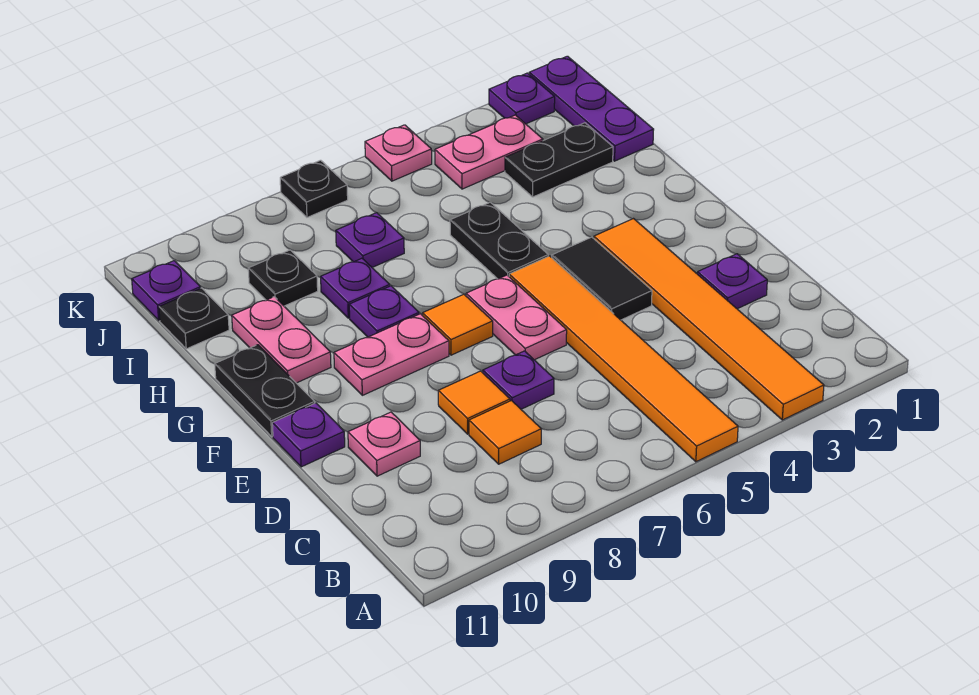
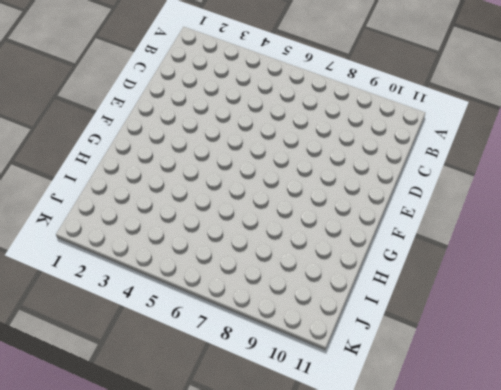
none -> orange tile A3:F3 level 1
none -> orange tile A5:F5 level 1
none -> orange tile C8 level 1

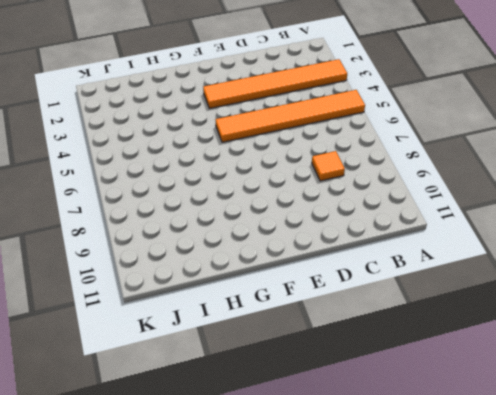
none -> purple plate D2 level 1
none -> purple plate D7 level 1
none -> orange tile D8 level 1

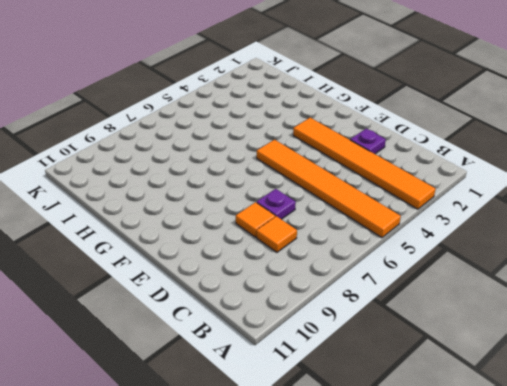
none -> pink plate D10 level 1
none -> black tile E4:F4 level 1
none -> pink plate E6:F6 level 1

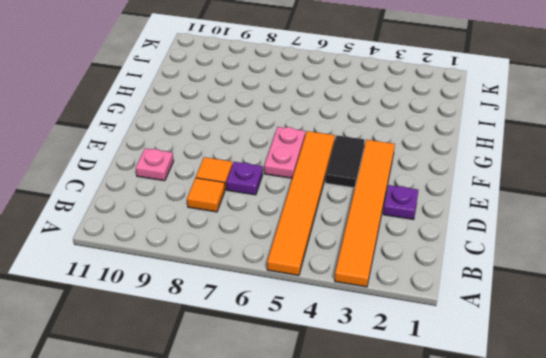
none -> purple plate E11 level 1
none -> orange tile F7 level 1
none -> pink plate F8:F9 level 1

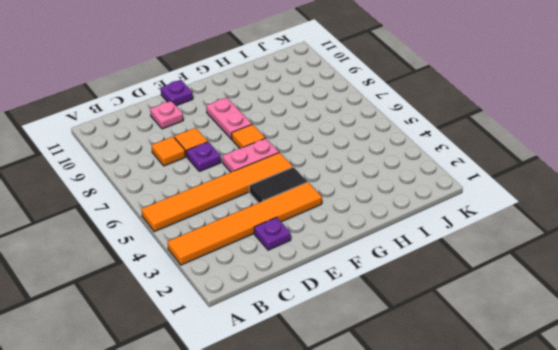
none -> black plate F11:G11 level 1
none -> black plate G5:H5 level 1
none -> purple plate G8 level 1

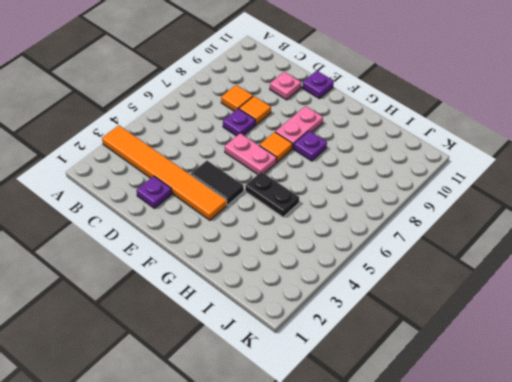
none -> orange tile A5:F5 level 1
none -> black plate F11:G11 level 1
none -> pink plate G10:H10 level 1

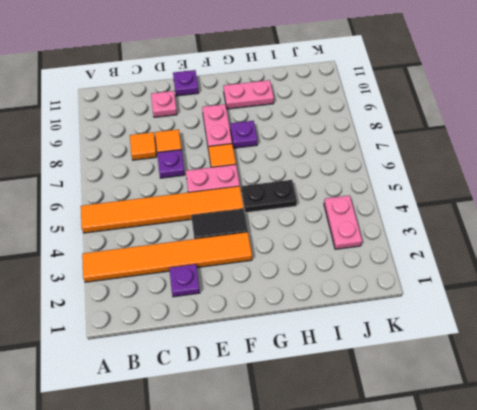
none -> black plate F11:G11 level 1
none -> purple plate H8 level 1
none -> purple plate I1:K1 level 1

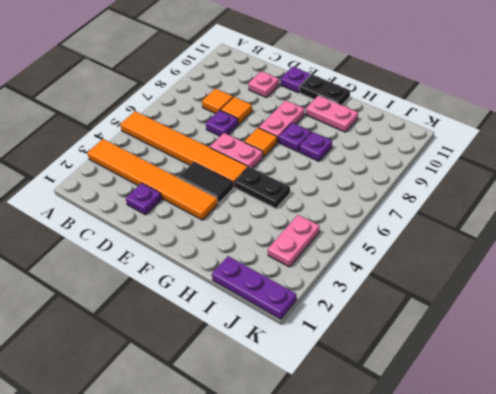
none -> black plate I2:I3 level 1
none -> purple plate I7 level 1
none -> black plate I9 level 1

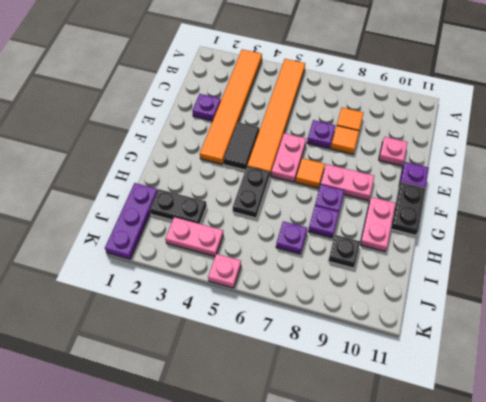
none -> black plate I11 level 1
none -> purple plate J11 level 1
none -> purple plate K2 level 1

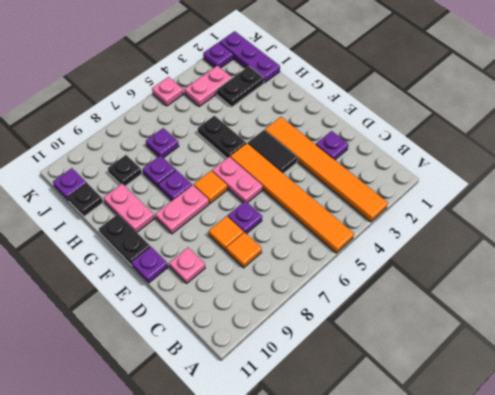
none -> black plate K7 level 1

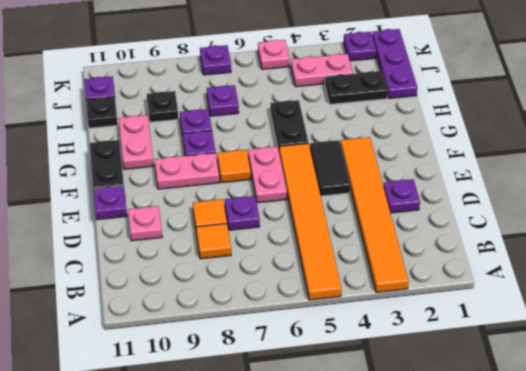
purple plate K7 level 1 -> black plate K7 level 1

